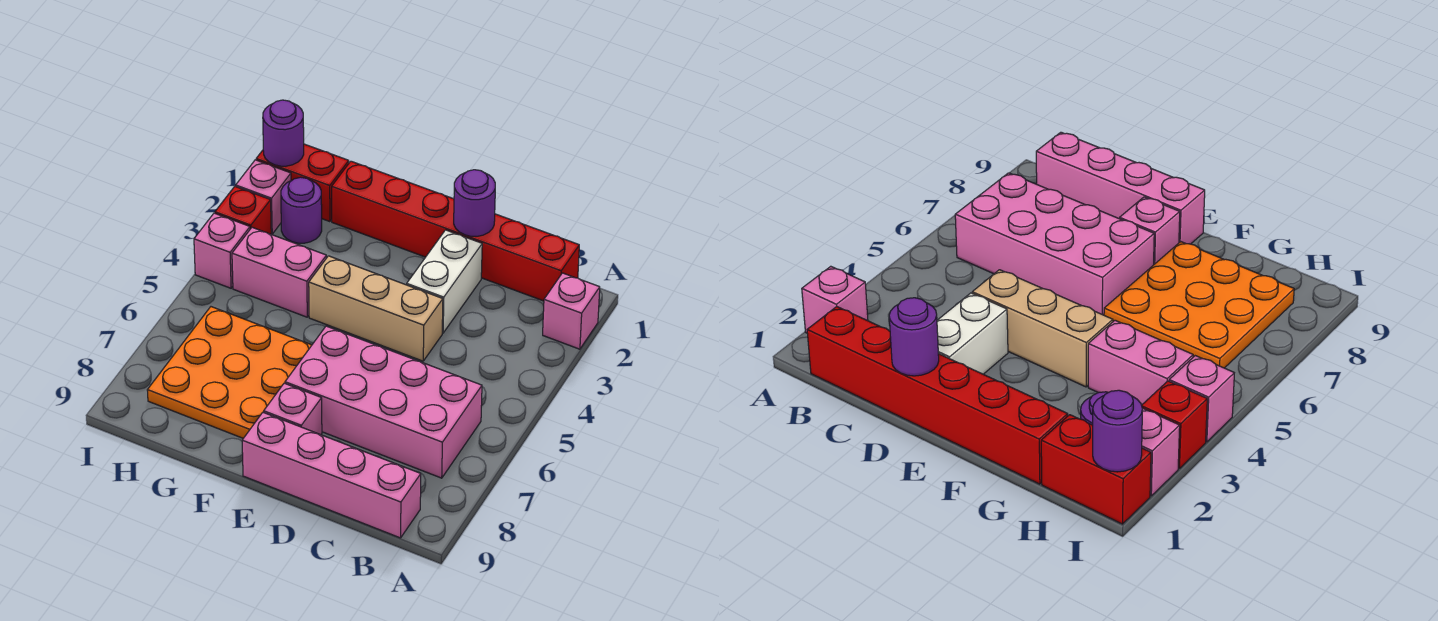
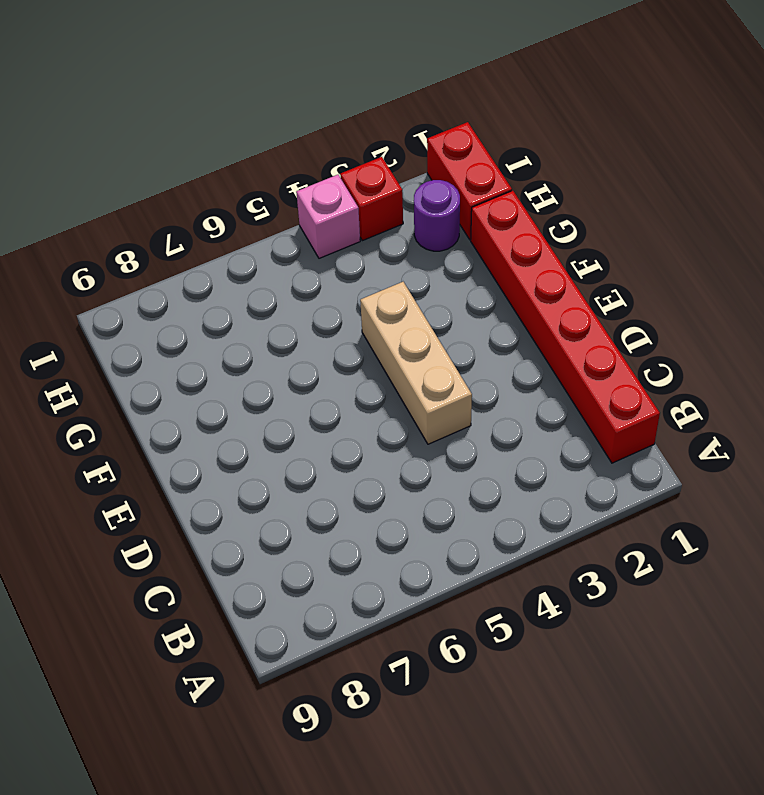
none -> pink brick A2 level 1
none -> pink brick B6:E7 level 1
none -> pink brick B9:E9 level 1

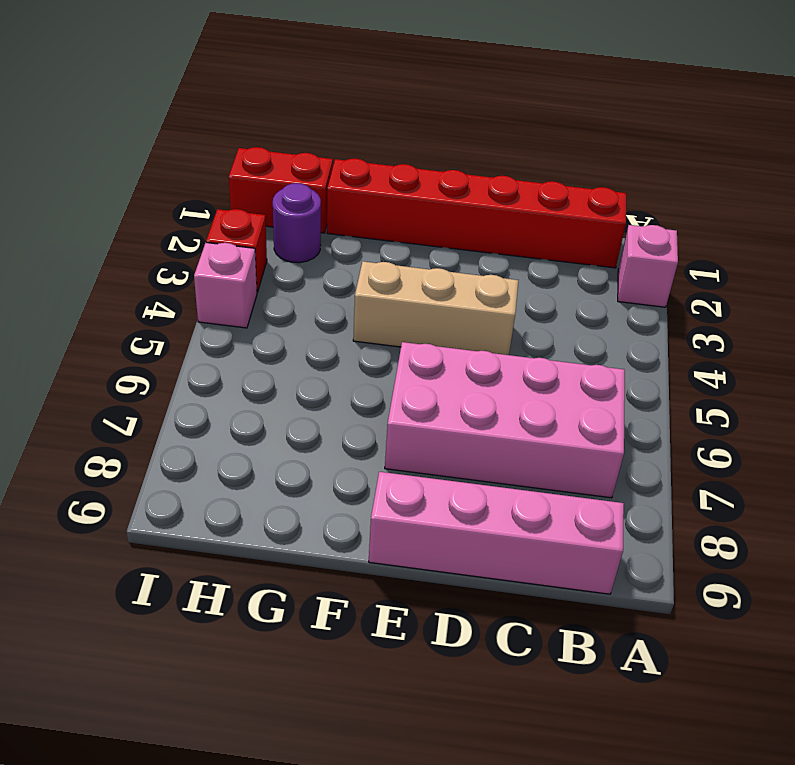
none -> white brick D2:D3 level 1
none -> pink brick E8 level 1
none -> orange plate F6:H8 level 1

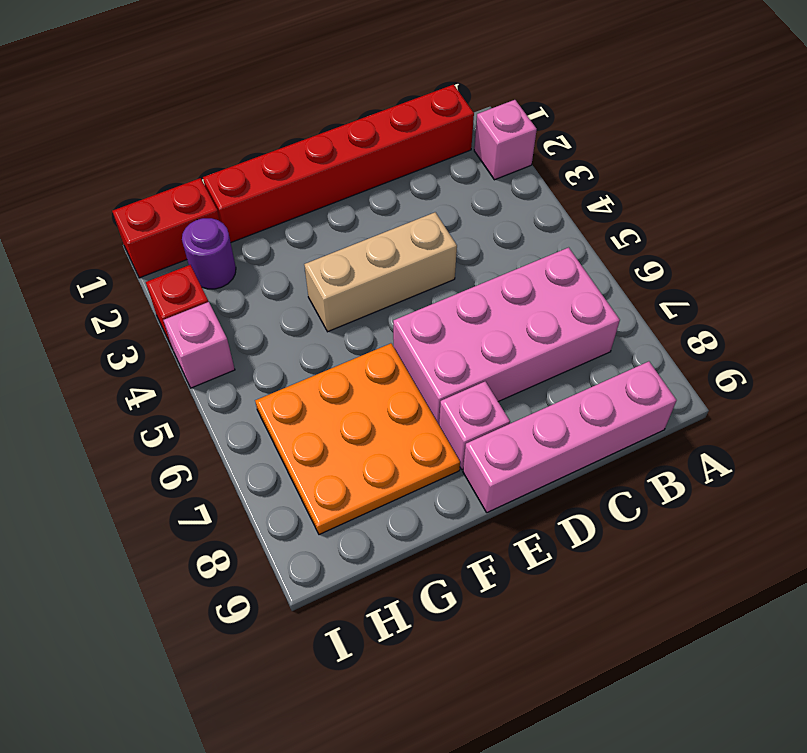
none -> white brick D2:D3 level 1
none -> pink brick G4:H4 level 1
none -> pink brick I2 level 1

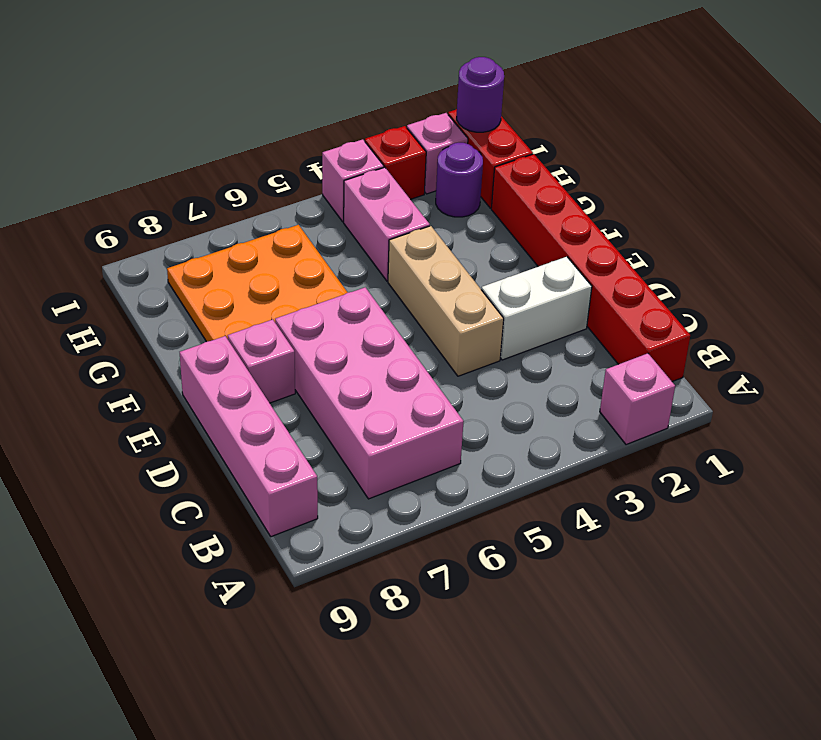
none -> purple round brick D1 level 2

